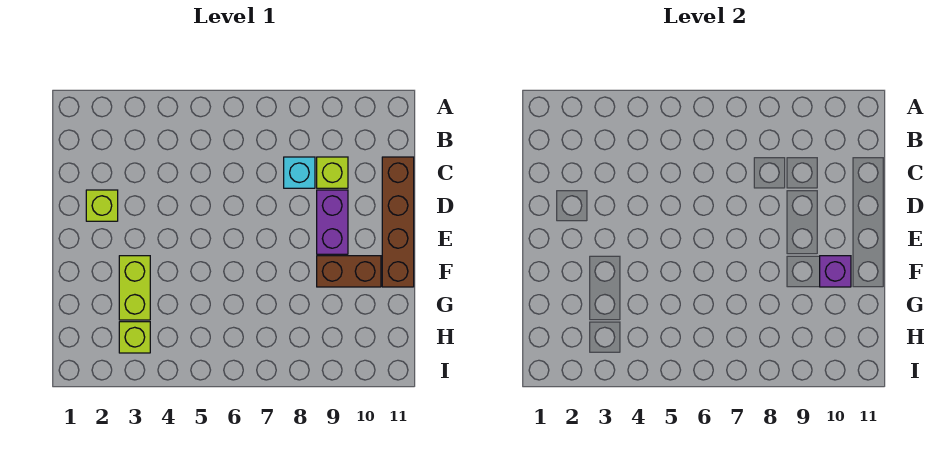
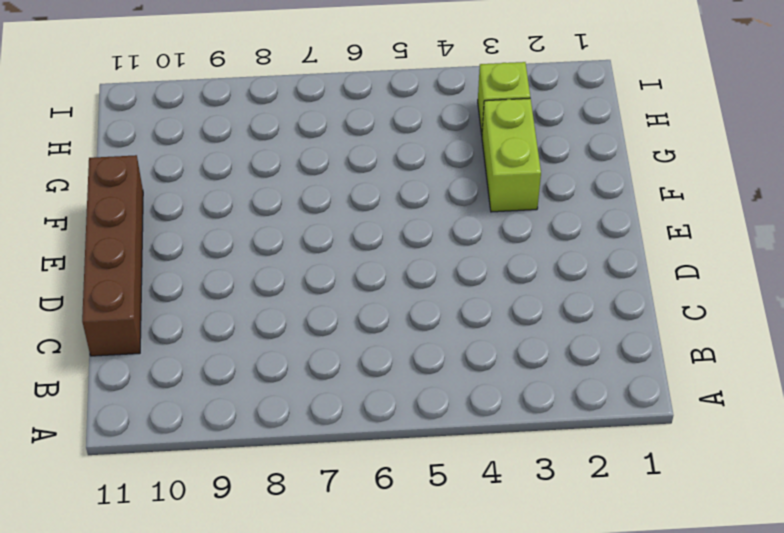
none -> cyan brick C8 level 1
none -> lime brick C9 level 1

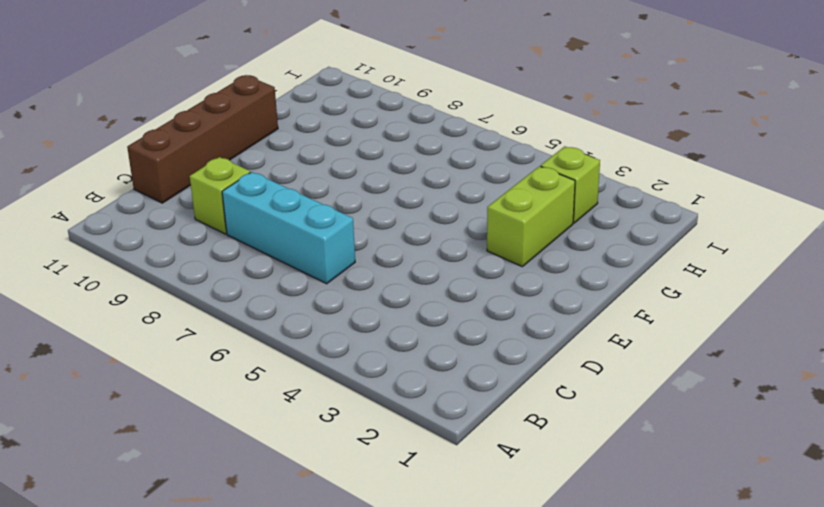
cyan brick C6:C8 level 1 -> cyan brick C8 level 1
none -> lime brick D2 level 1
none -> purple brick D9:E9 level 1

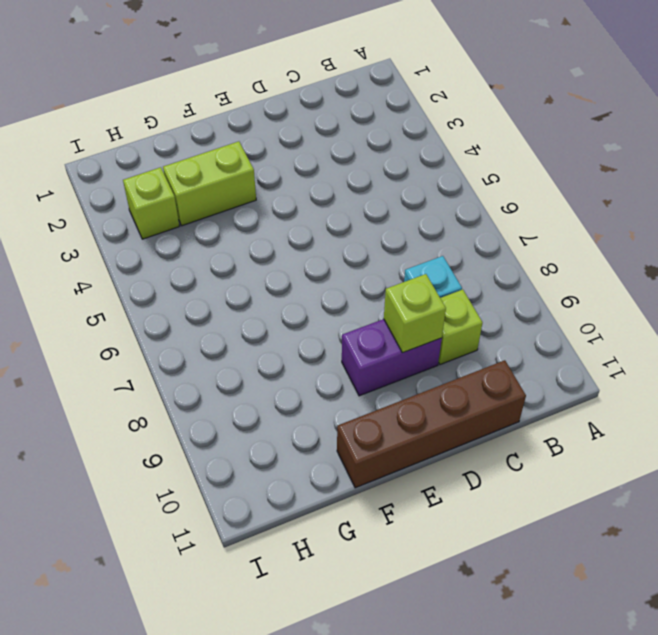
lime brick D9 level 2 -> lime brick D2 level 1
none -> brown brick F9:F10 level 1
none -> purple brick F10 level 2

